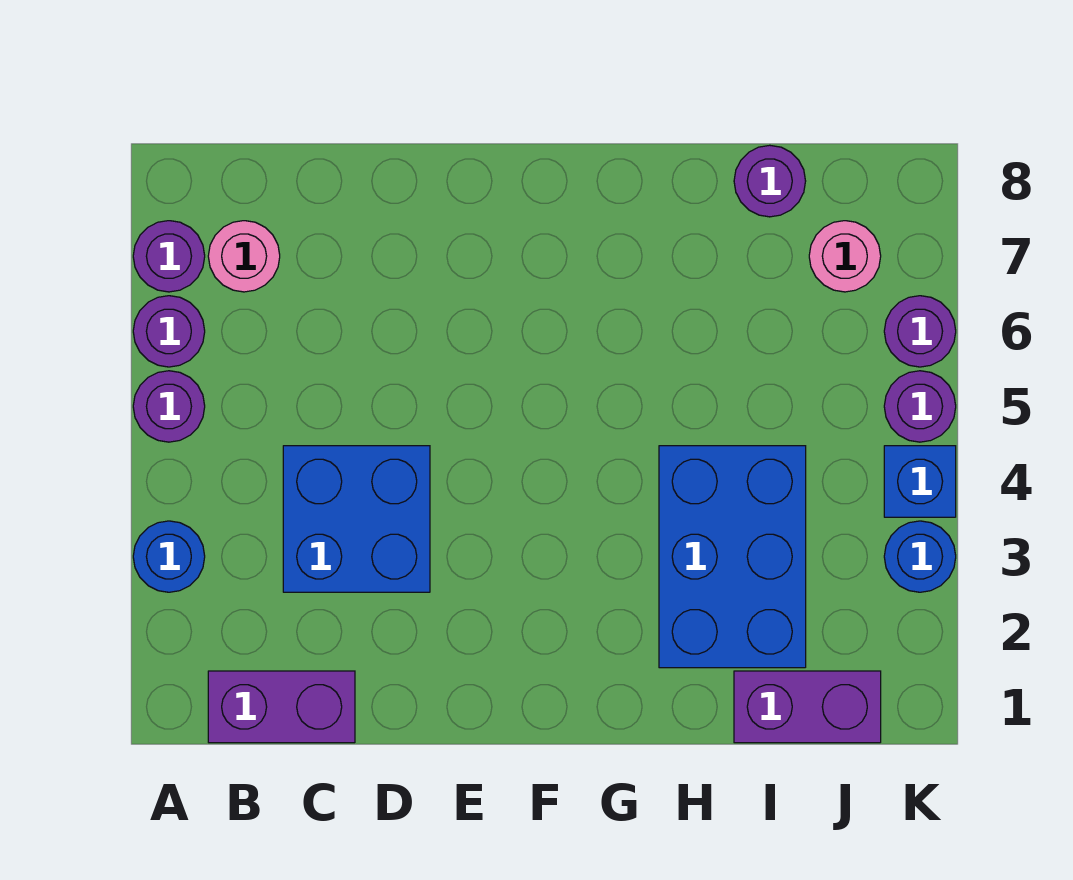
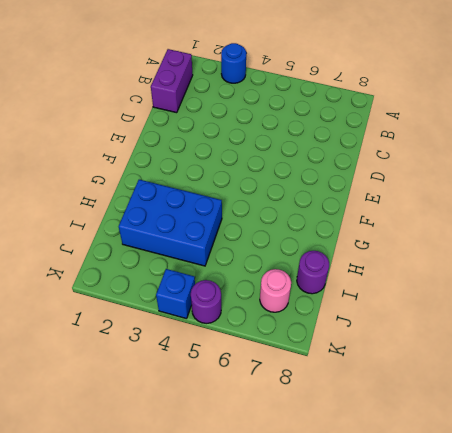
none -> purple round brick A5 level 1
none -> purple round brick A6 level 1
none -> purple round brick A7 level 1

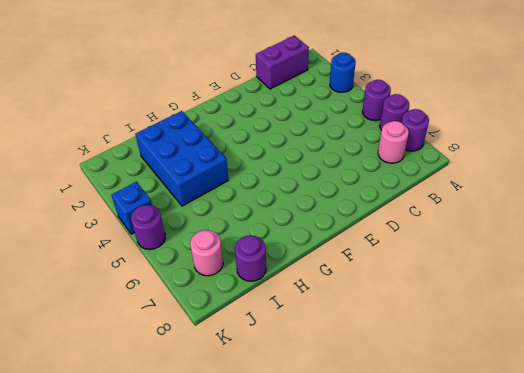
none -> blue brick C3:D4 level 1
none -> purple brick I1:J1 level 1
none -> blue round brick K3 level 1

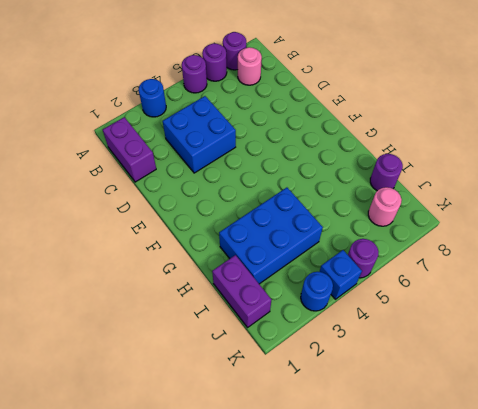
none -> purple round brick K6 level 1

